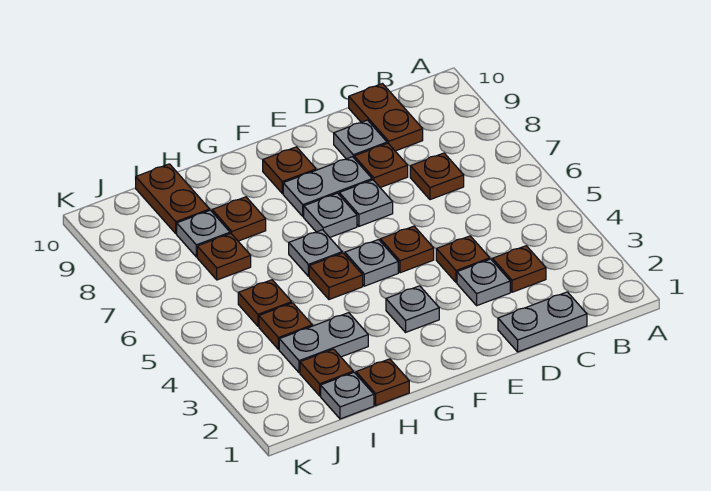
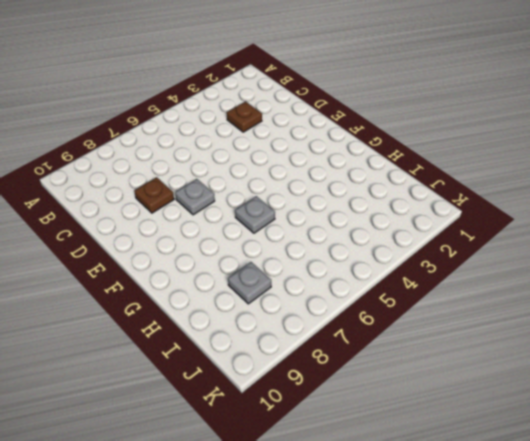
none -> grey plate C1:D1 level 1
none -> brown plate C7 level 1
none -> brown plate C9:C10 level 1

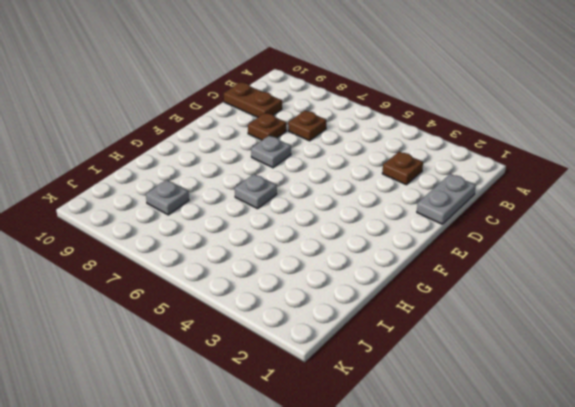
none -> grey plate D3 level 1
none -> brown plate D4 level 1
none -> grey plate D9 level 1

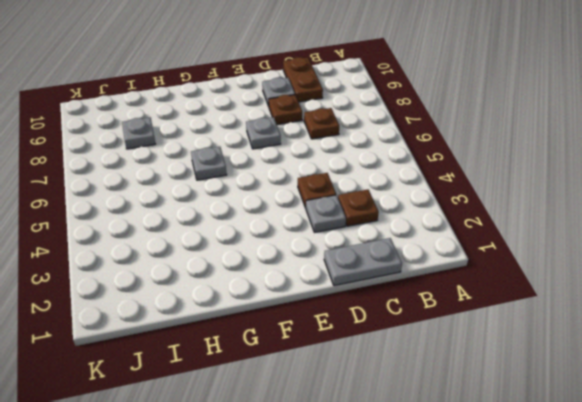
none -> brown plate E5 level 1
none -> grey plate E8:F8 level 1
none -> grey plate F3 level 1

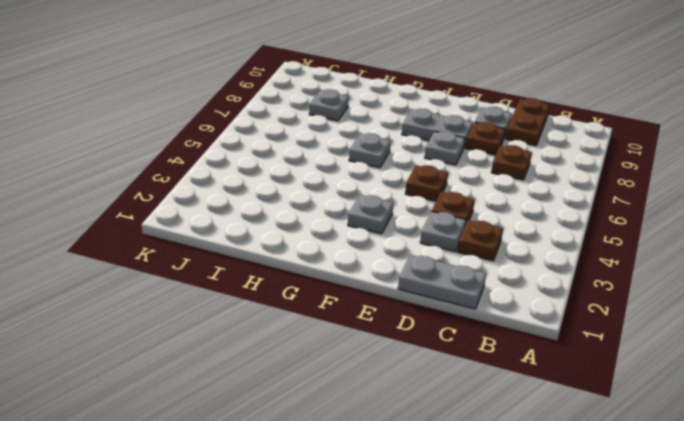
none -> grey plate F5 level 1
none -> grey plate F7 level 1
none -> brown plate F9 level 1

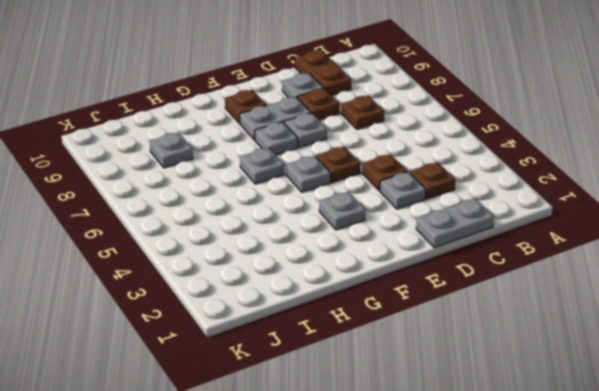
none -> brown plate G5 level 1
none -> brown plate H1 level 1
none -> grey plate H3:I3 level 1

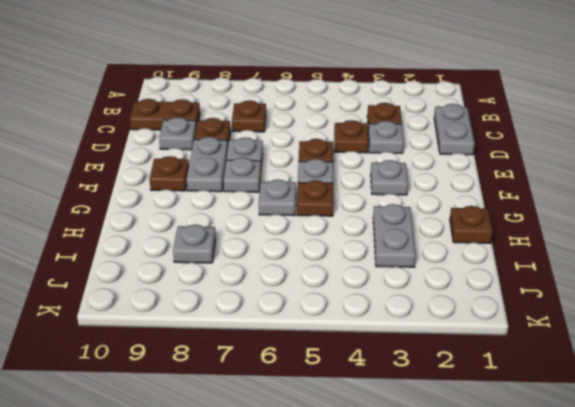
none -> brown plate H8 level 1
none -> grey plate I1 level 1
none -> brown plate I2 level 1

